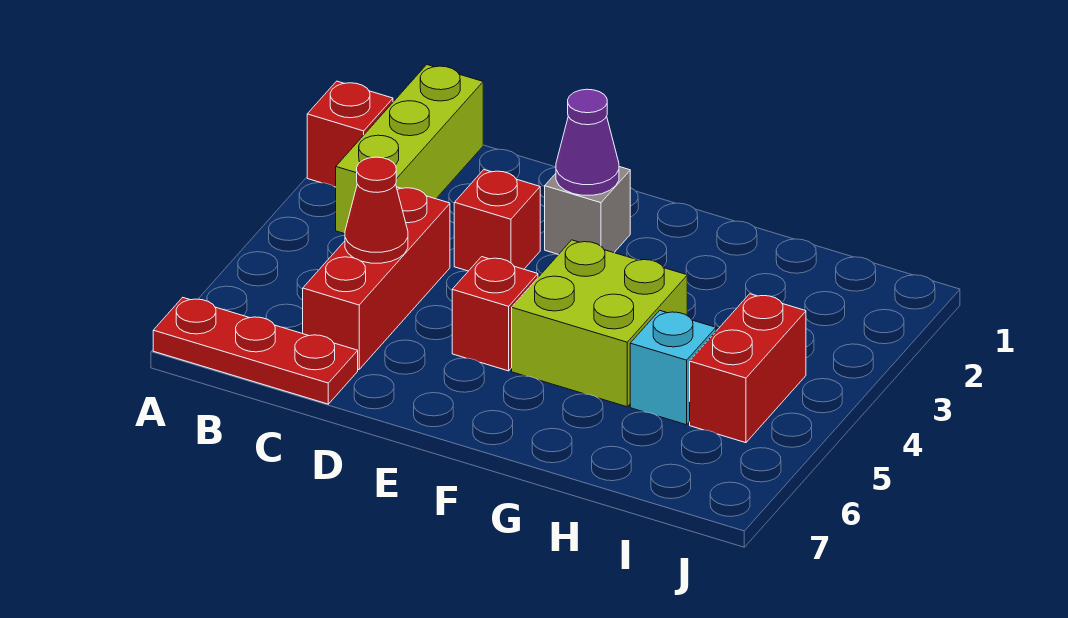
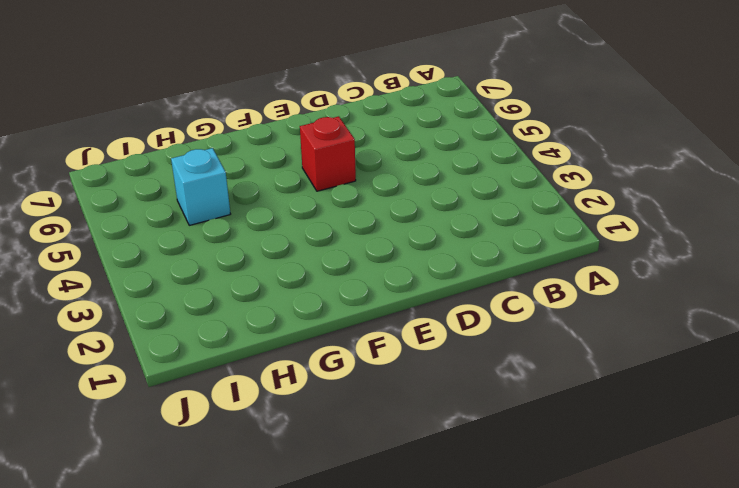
none -> red brick A2 level 1
none -> red plate A7:C7 level 1
none -> lime brick B1:B3 level 1

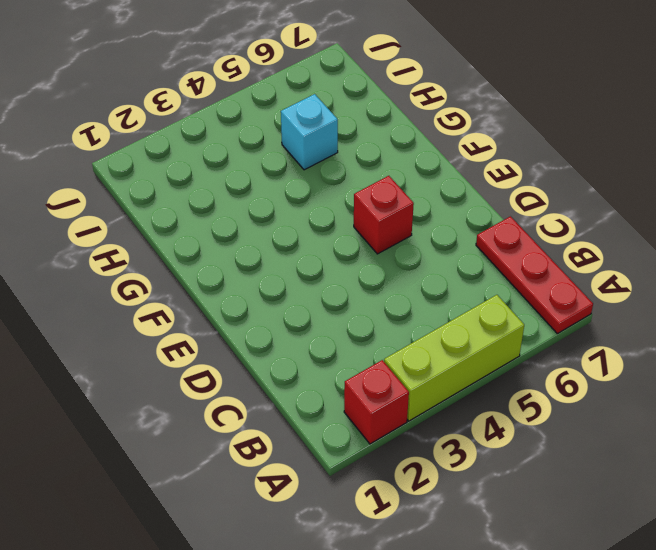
lime brick A3:A5 level 1 -> lime brick B1:B3 level 1
none -> red brick C4:C6 level 1
none -> red brick D3 level 1
none -> grey brick E2 level 1

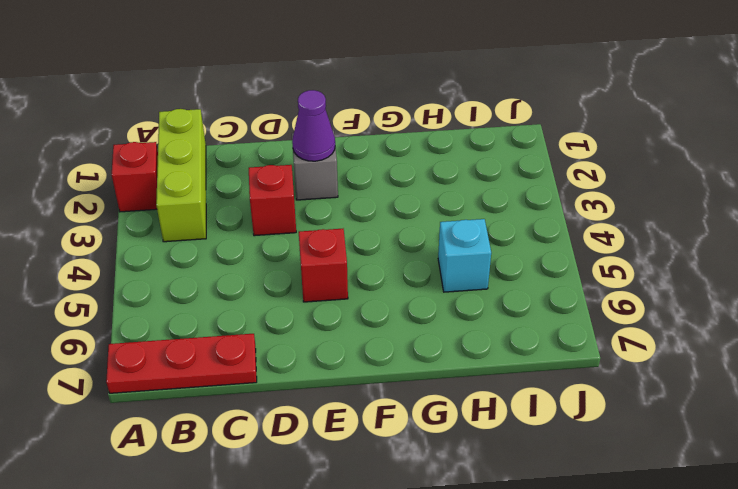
none -> red brick C4:C6 level 1
none -> lime brick F4:G5 level 1
none -> red brick I4:I5 level 1

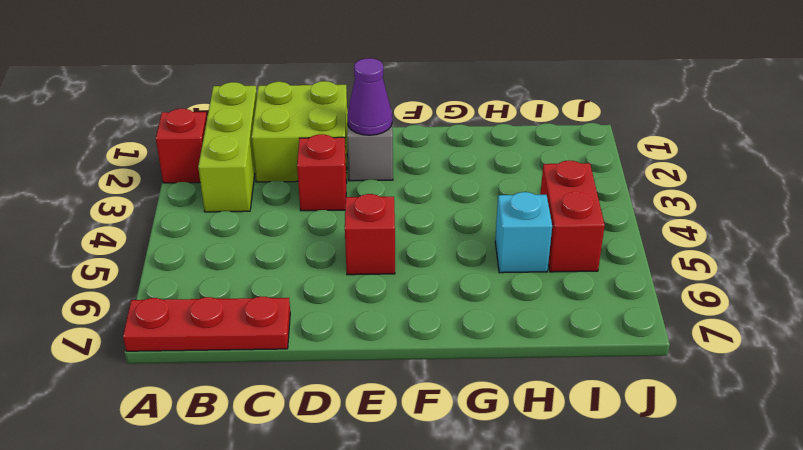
lime brick C1:D2 level 1 -> lime brick F4:G5 level 1
none -> red brick C4:C6 level 1
none -> red cone C5 level 2

